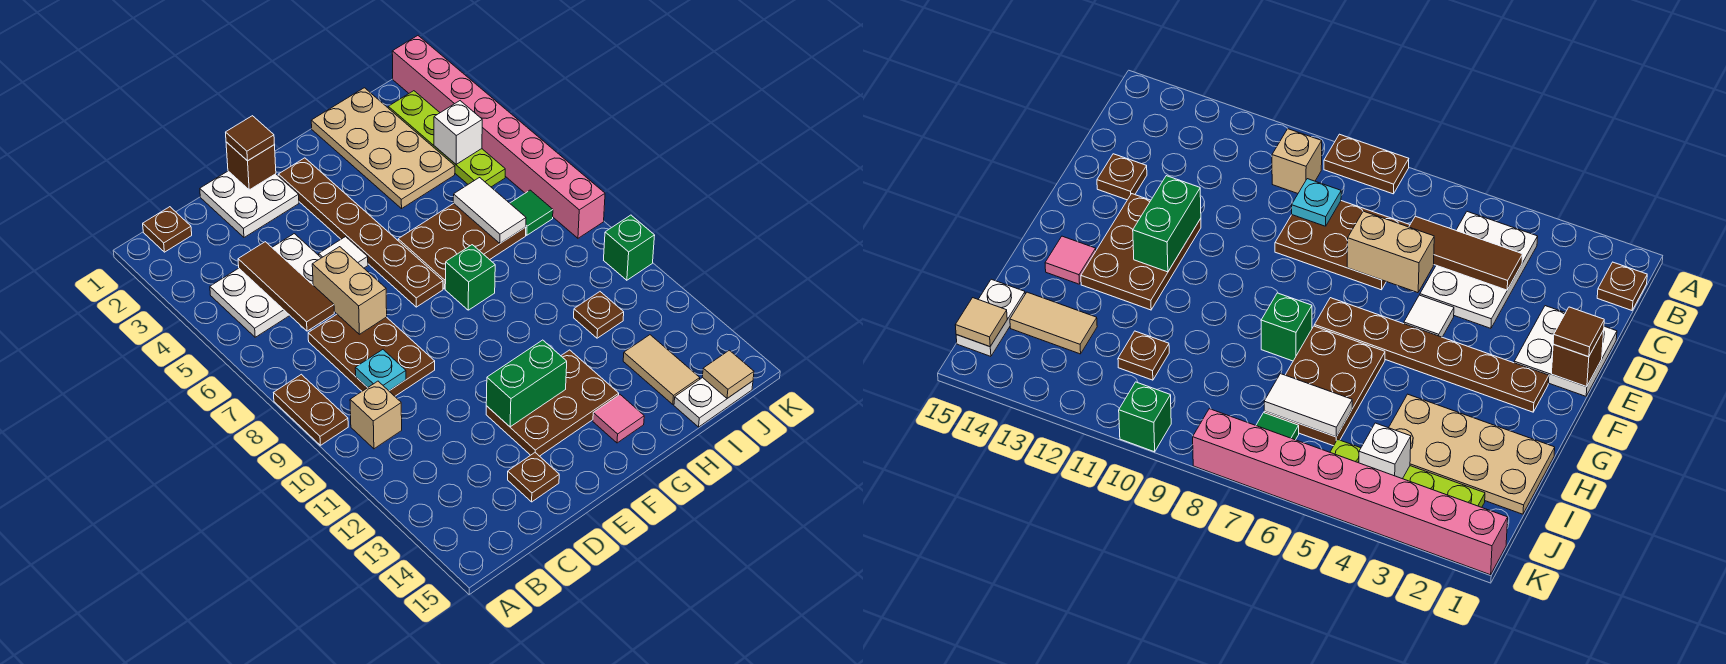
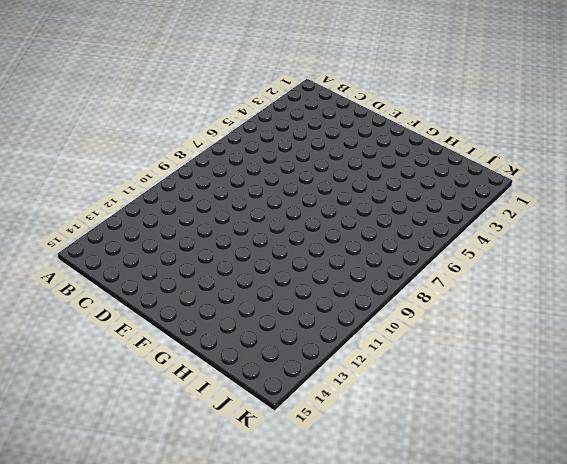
none -> brown plate A8:A9 level 1
none -> brown plate B1 level 1
none -> white plate B4:D5 level 1
none -> tan brick B10 level 1

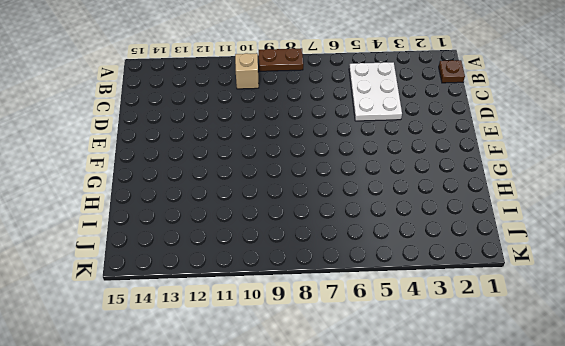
none -> brown plate C7:D9 level 1
none -> white plate D1:E2 level 1
none -> brown plate D14 level 1
none -> white tile E5 level 1

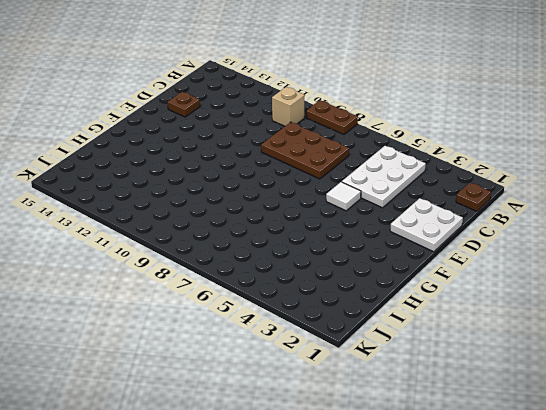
none -> brown plate E12:G13 level 1
none -> brown plate F2:F7 level 1
none -> brown plate G6:I7 level 1
none -> green brick G8 level 1

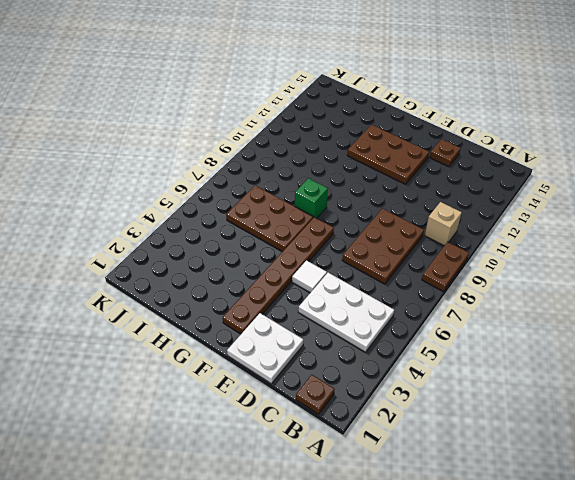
none -> pink tile G14 level 1
none -> tan plate H1:I4 level 1
none -> brown plate I11 level 1
none -> tan tile I13:I14 level 1

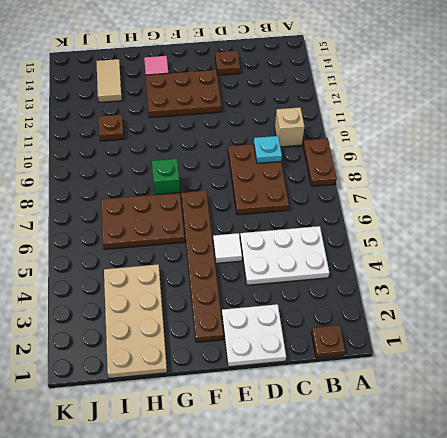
none -> white plate I15:J15 level 1
none -> lime plate J2:J5 level 1
none -> green tile J7 level 1
none -> pink brick K1:K8 level 1

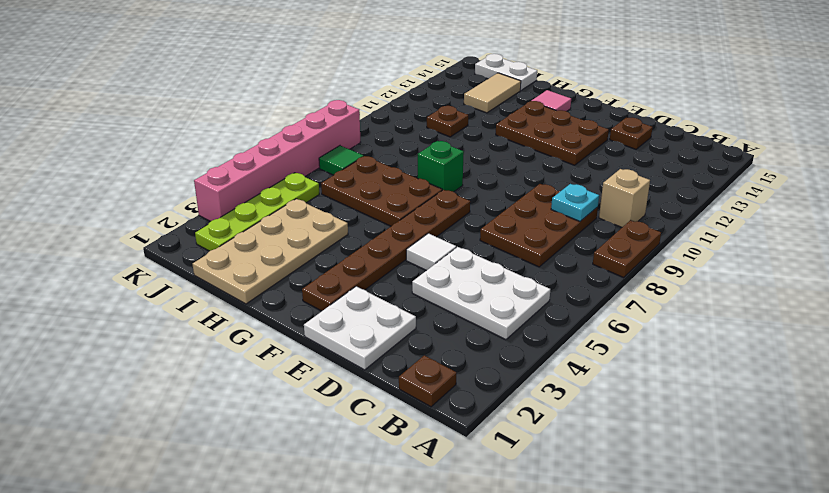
pink brick K3:K8 level 1 -> pink brick K1:K8 level 1
none -> green brick K10 level 1
none -> brown tile C4:C6 level 2
none -> tan brick D6:D7 level 2
none -> brown brick E1 level 2

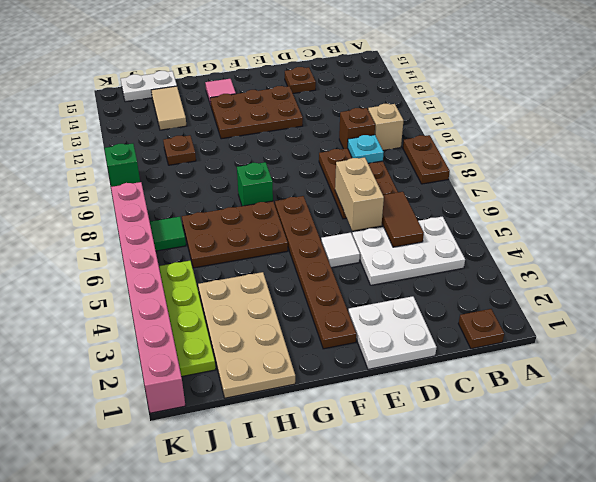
brown tile C5:C6 level 2 -> brown tile C4:C6 level 2
brown brick C10 level 1 -> brown brick E1 level 2
none -> green brick E12:F12 level 2
none -> white tile I6:I7 level 2
none -> white brick J4 level 2
none -> tan tile J15 level 2

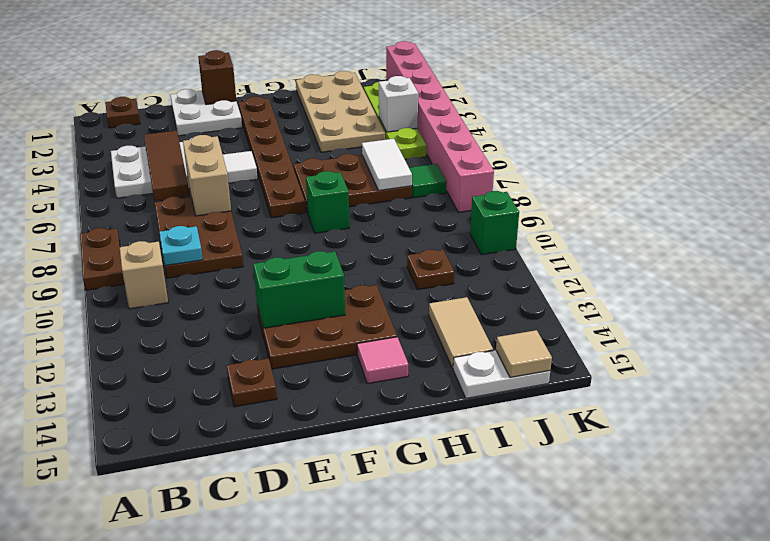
none -> brown tile E1 level 3

